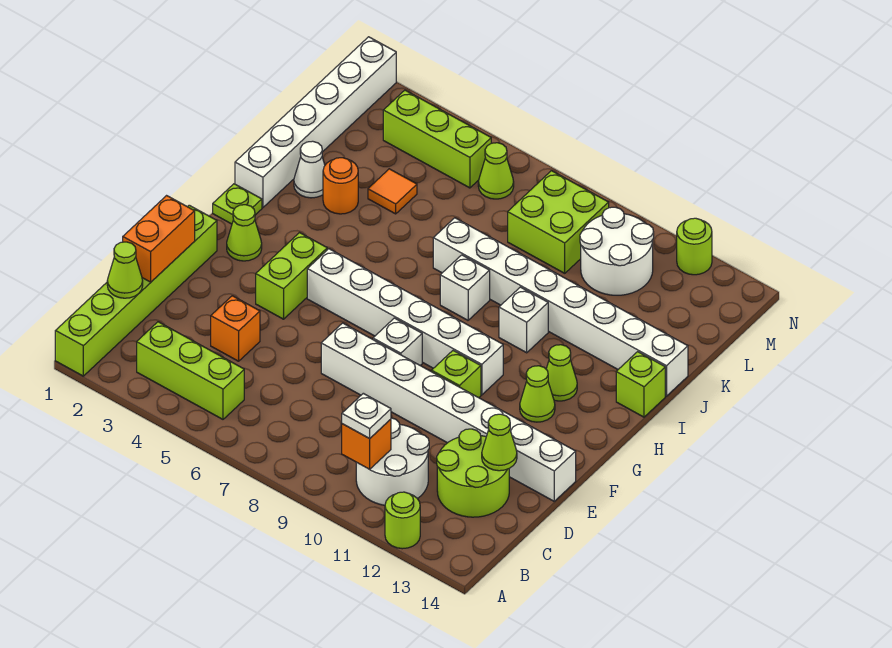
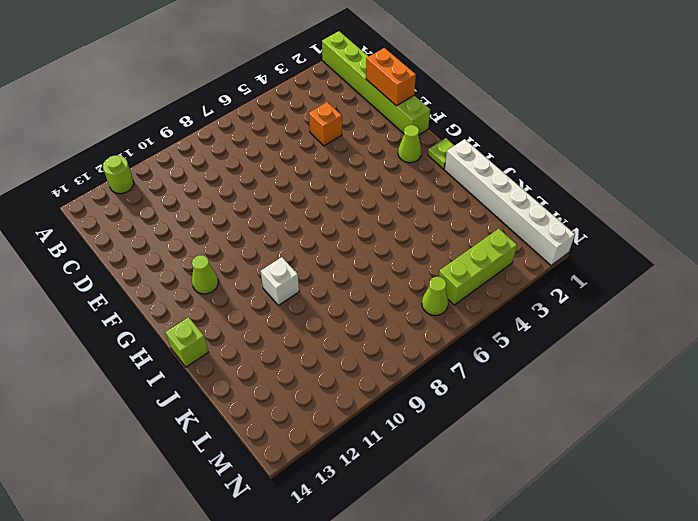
none -> lime brick B3:B5 level 1
none -> white round brick B10:C11 level 1
none -> lime round brick C12:D13 level 1
none -> white brick E7:E14 level 1

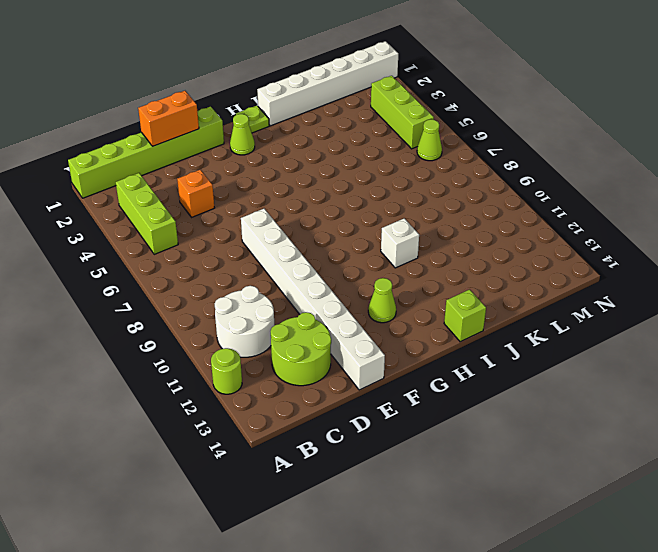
none -> lime brick F4:G4 level 1
none -> white brick F8 level 1
none -> lime brick F10 level 1
none -> white brick G5:G10 level 1

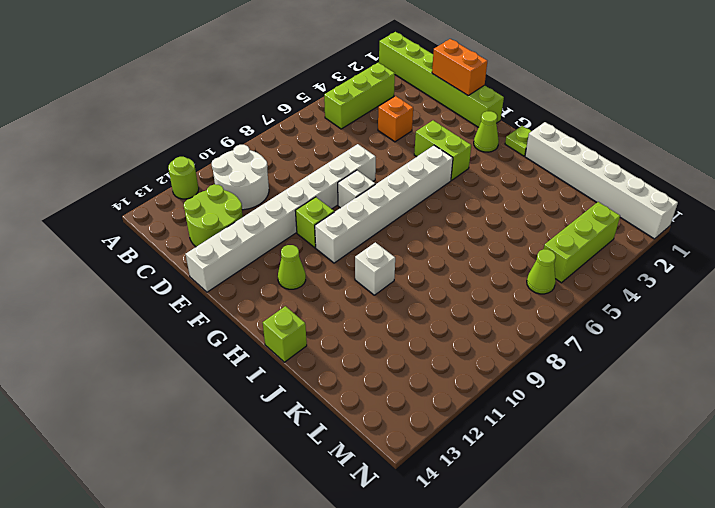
none -> lime cone H12 level 1
none -> white brick I8 level 1
none -> white cone J2 level 1
none -> orange round brick J3 level 1

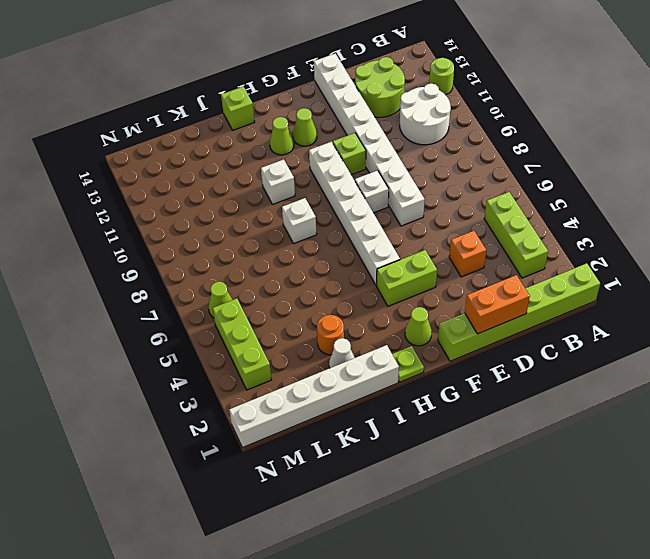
none -> white brick J7:J14 level 1
none -> orange tile K4 level 1
none -> lime brick L8:M9 level 1
none -> white round brick L10:M11 level 1

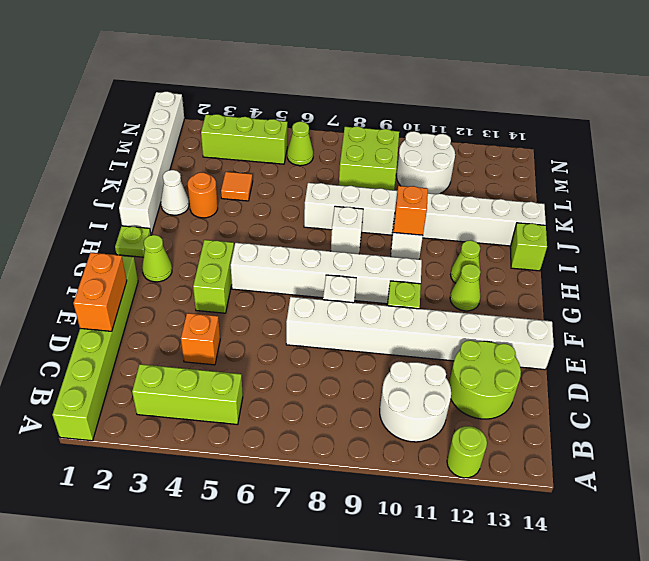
orange brick I10 level 2 -> orange brick B10 level 2
none -> lime round brick N12 level 1
none -> lime cone C1 level 2
none -> lime cone D13 level 2
none -> white plate B10 level 3

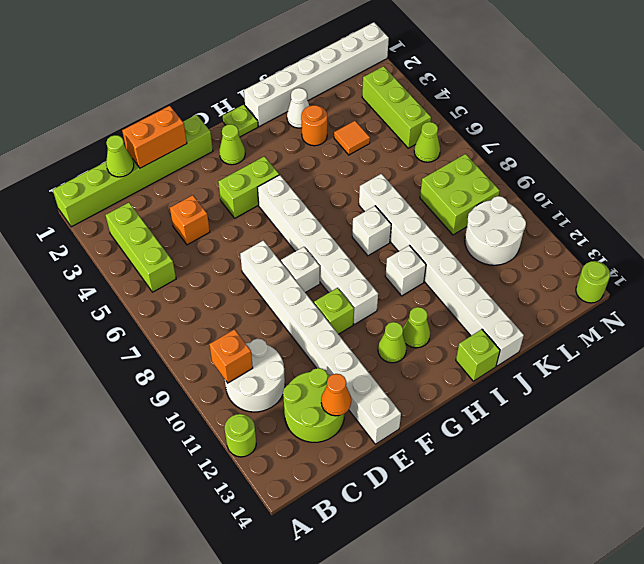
orange cone D13 level 2 -> lime cone D13 level 2
lime round brick N14 level 1 -> lime round brick N12 level 1
none -> white plate B10 level 3

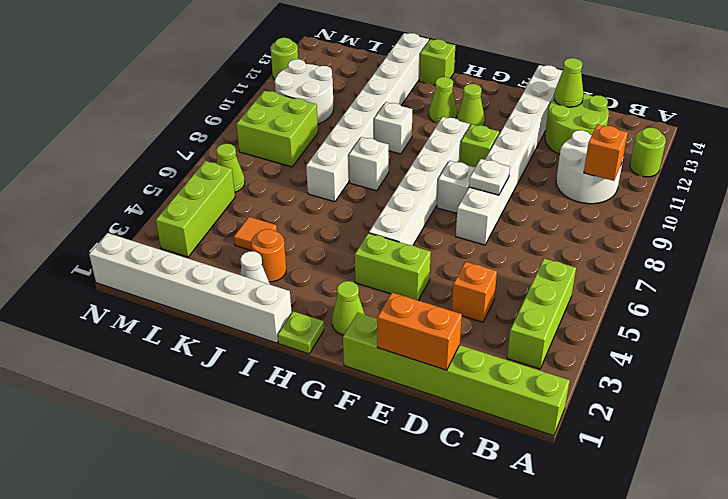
white plate E8 level 2 -> white plate B10 level 3
none -> lime cone C1 level 2

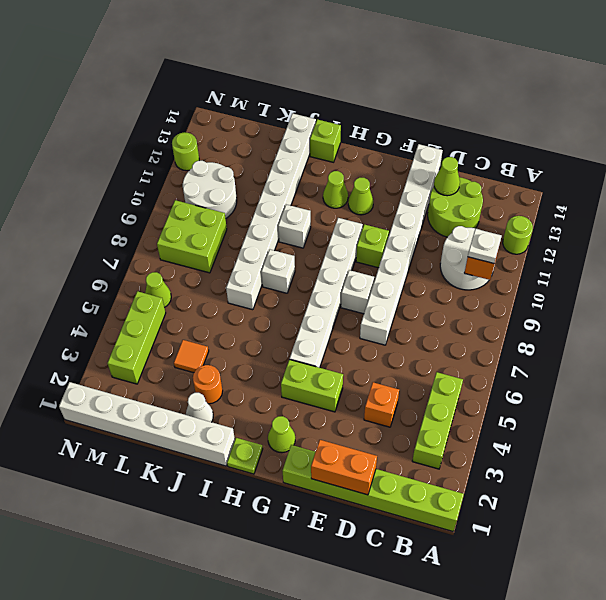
none -> lime cone C1 level 2

